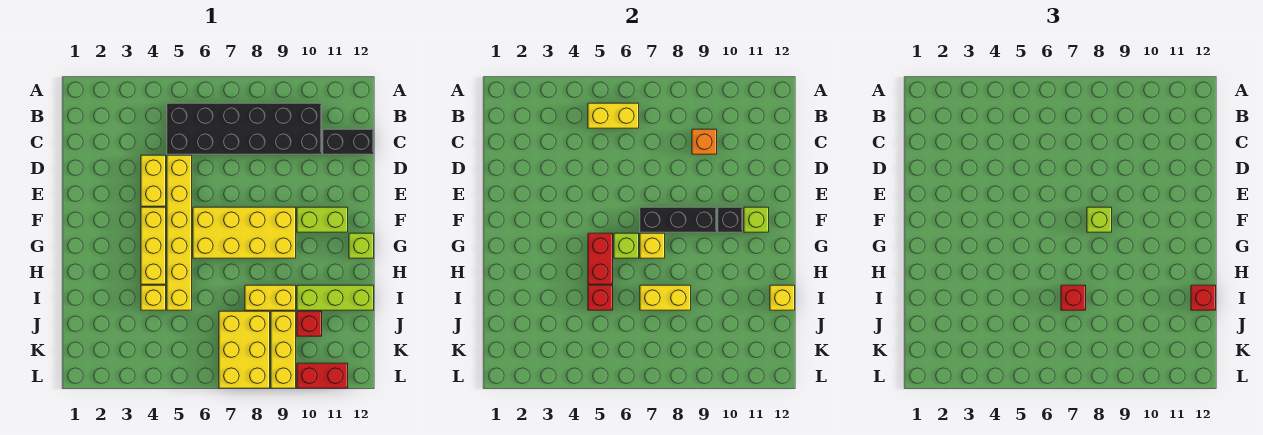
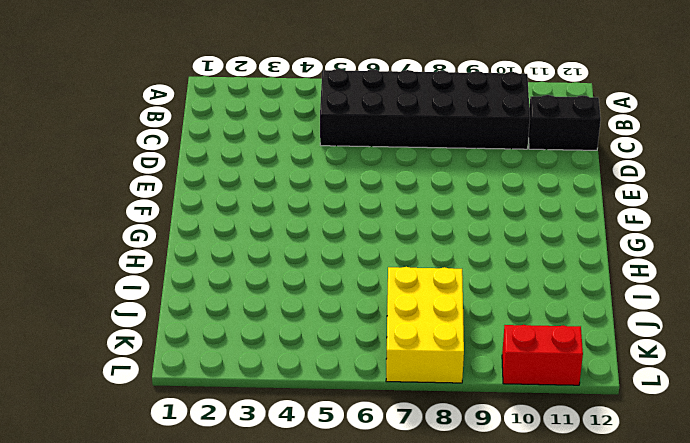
none -> yellow brick D4:E4 level 1
none -> yellow brick D5:I5 level 1
none -> yellow brick F4:H4 level 1

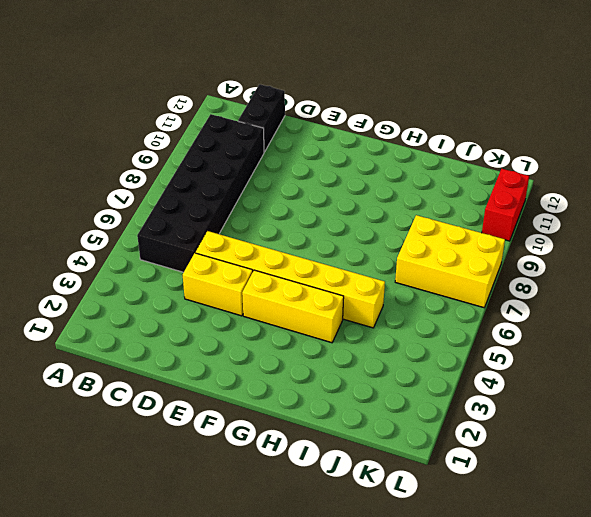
none -> yellow brick F6:G9 level 1
none -> lime brick F10:F11 level 1
none -> lime brick G12 level 1

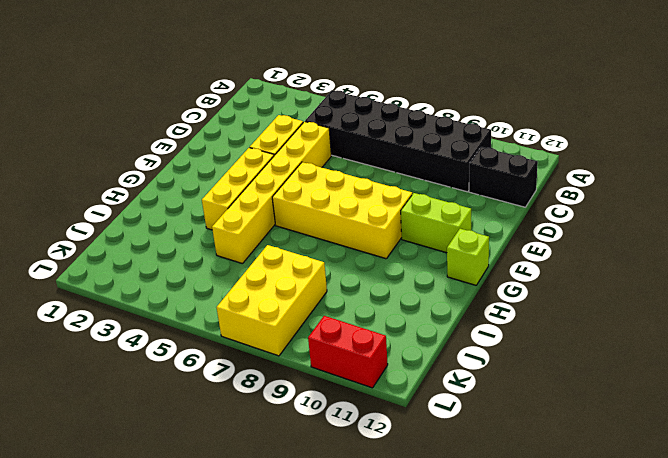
none -> yellow brick I4 level 1
none -> yellow brick I8:I9 level 1
none -> lime brick I10:I12 level 1

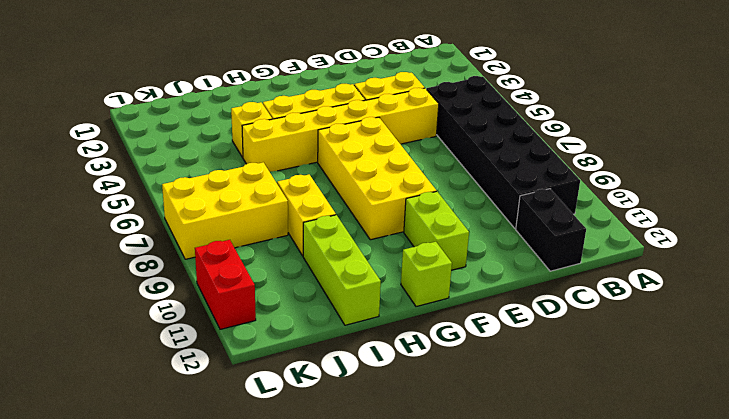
none -> yellow brick J9:L9 level 1
none -> red brick J10 level 1
none -> yellow brick B5:B6 level 2

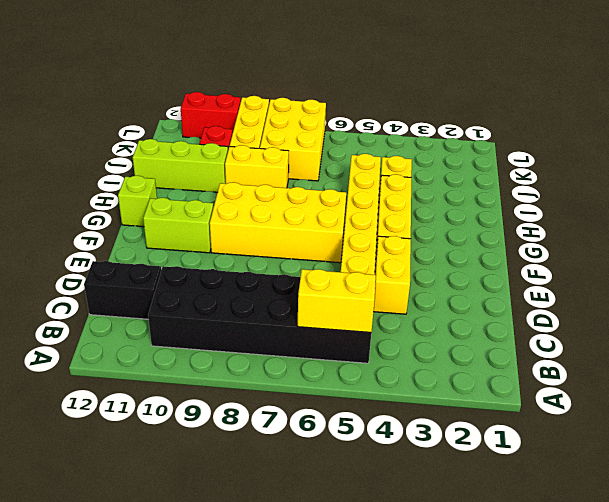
none -> orange brick C9 level 2
none -> black brick F7:F9 level 2
none -> black brick F10 level 2

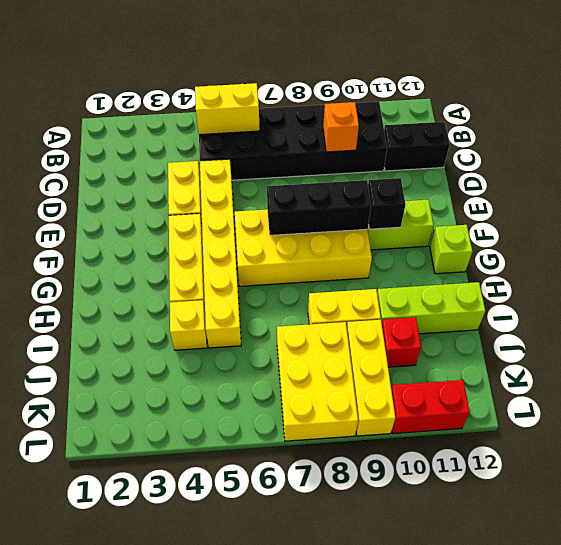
none -> lime brick F11 level 2
none -> red brick G5:H5 level 2
none -> lime brick G6 level 2

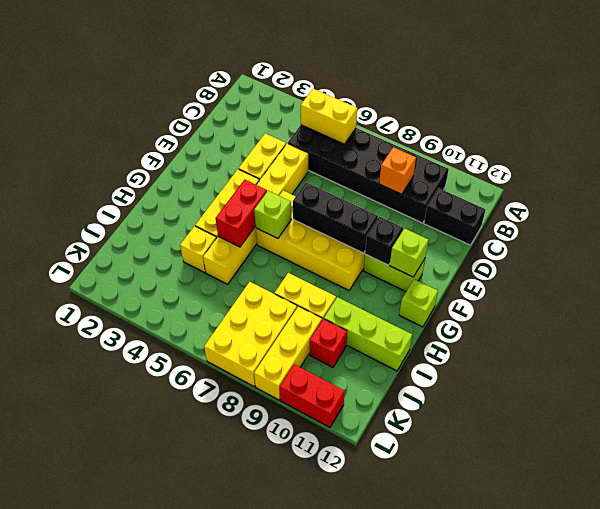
none -> yellow brick G7 level 2
none -> red brick I5 level 2
none -> yellow brick I7:I8 level 2

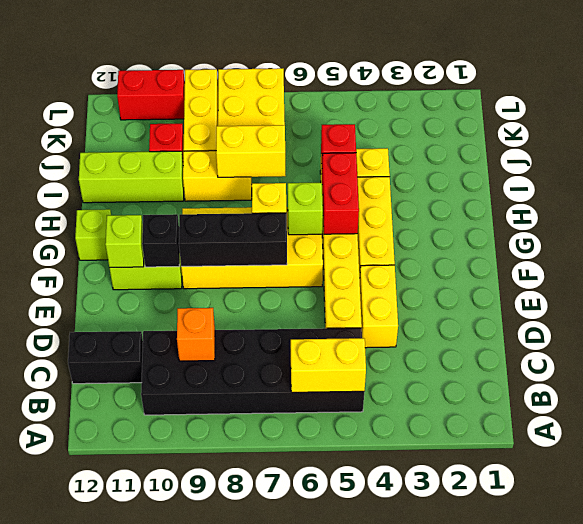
none -> yellow brick I12 level 2
none -> lime brick F8 level 3
none -> red brick I7 level 3

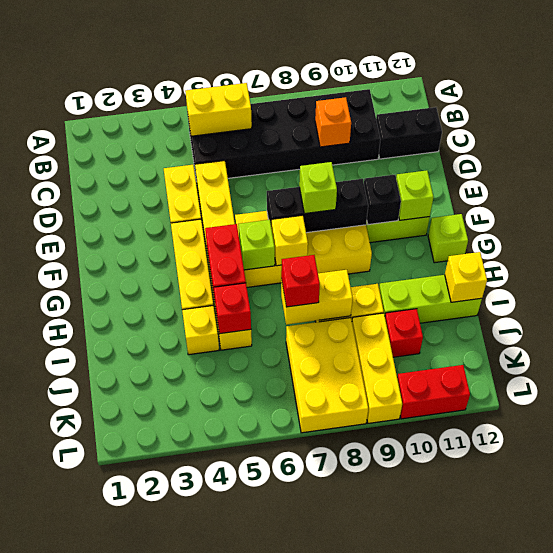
none -> red brick I12 level 3

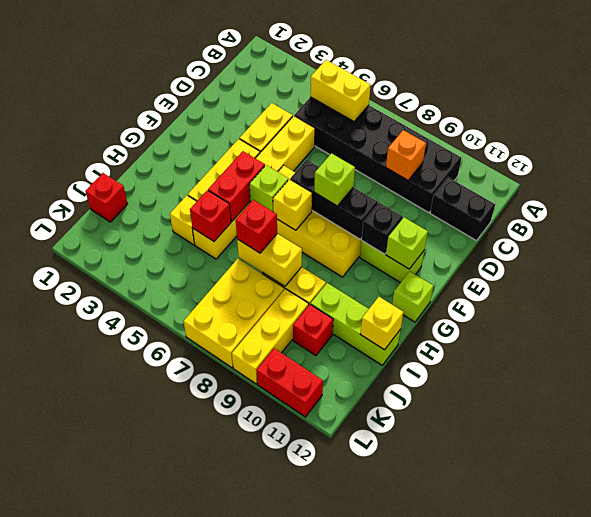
red brick J1 level 1 -> red brick I12 level 3

